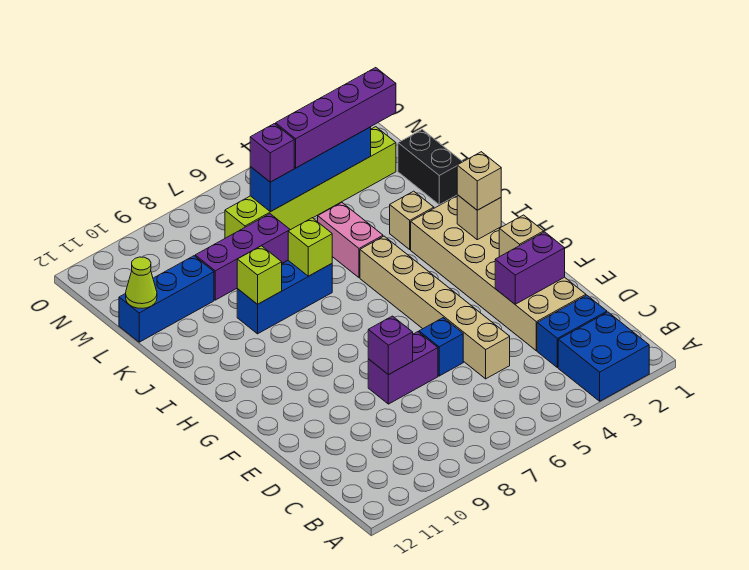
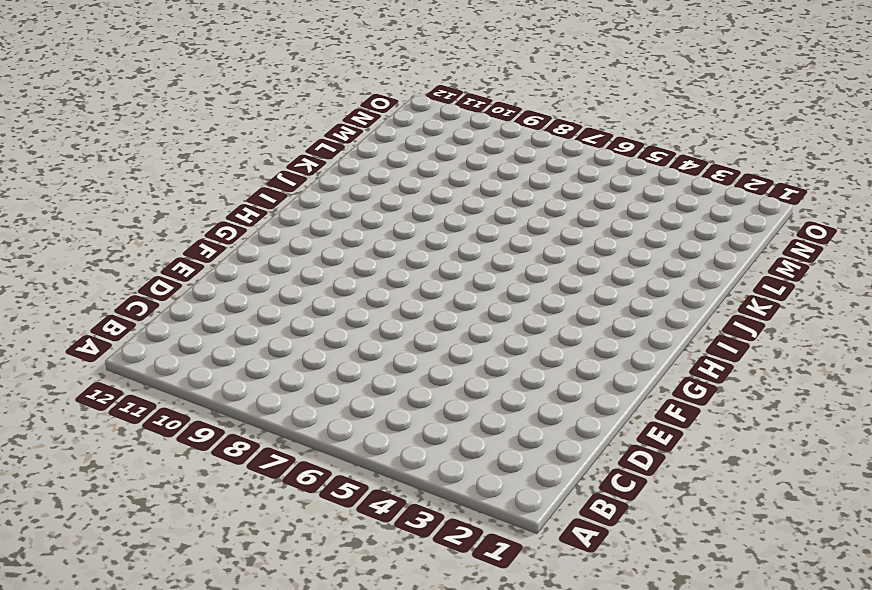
none -> blue brick A2:B3 level 1
none -> blue brick C2:C3 level 1
none -> tan brick D2:I3 level 1

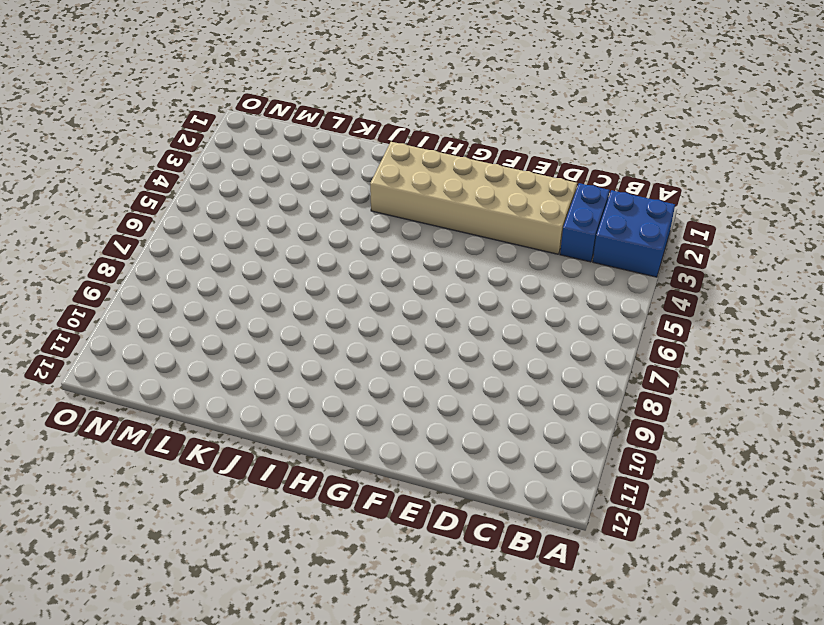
none -> tan brick D5:I5 level 1
none -> blue brick E6 level 1
none -> purple brick E7:E8 level 1

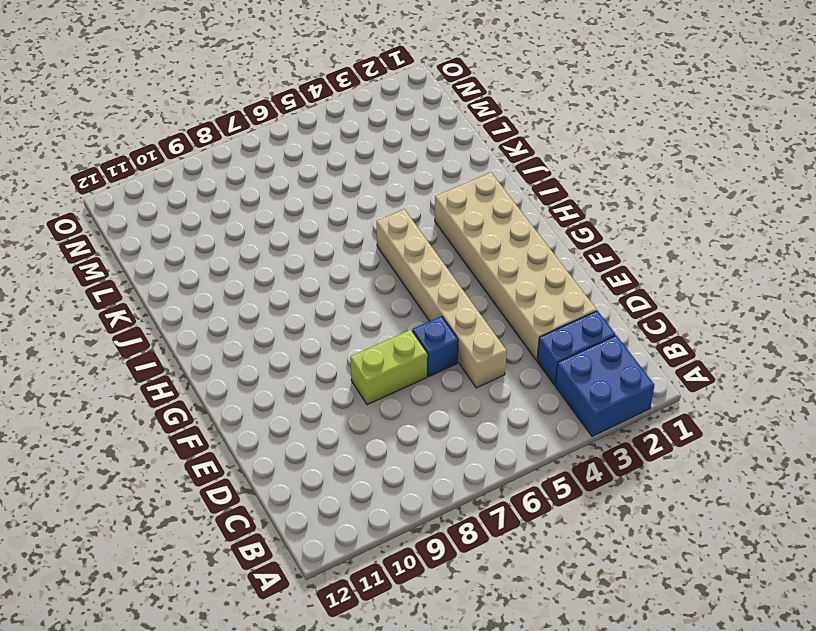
lime brick E7:E8 level 1 -> purple brick E7:E8 level 1
none -> tan brick J3 level 1
none -> pink brick J5:K5 level 1
none -> blue brick J7:J9 level 1

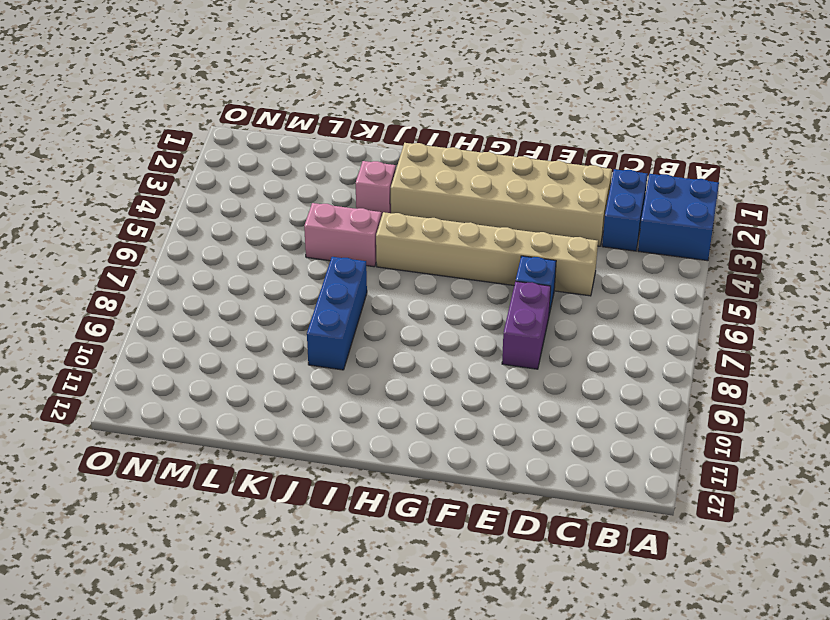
pink brick J3 level 1 -> tan brick J3 level 1
none -> black brick K1:L1 level 1
none -> purple brick L7:L9 level 1
none -> blue brick L10:L12 level 1

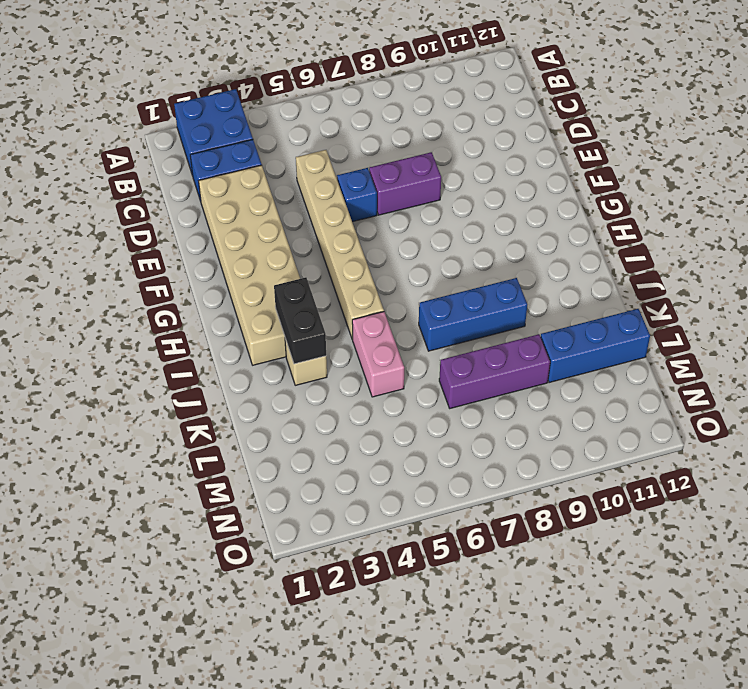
black brick I3:J3 level 2 -> black brick K1:L1 level 1
none -> lime brick M2:M7 level 1
none -> purple brick E2:E3 level 2
none -> purple brick E8 level 2

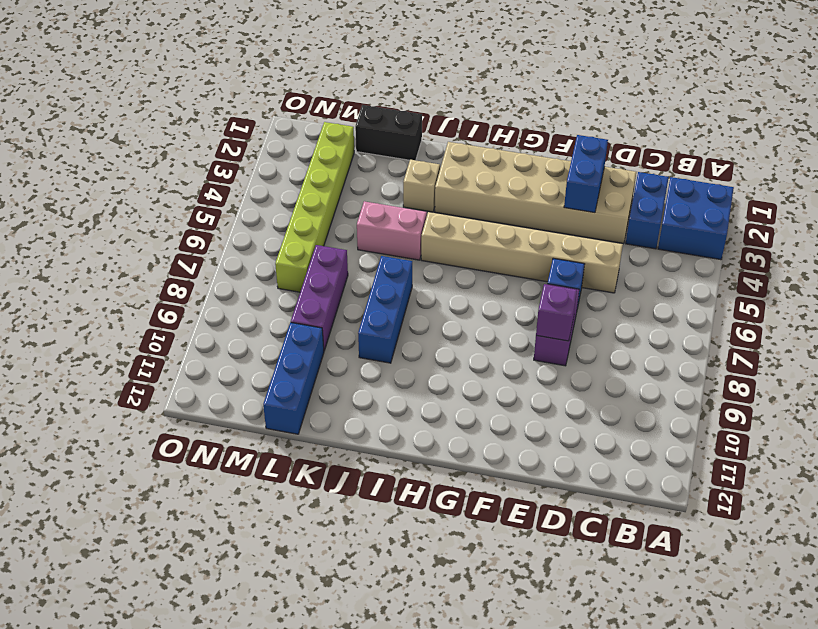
blue brick E2:E3 level 2 -> purple brick E2:E3 level 2
none -> tan brick F2 level 2
none -> tan brick H2 level 2
none -> lime brick J7 level 2

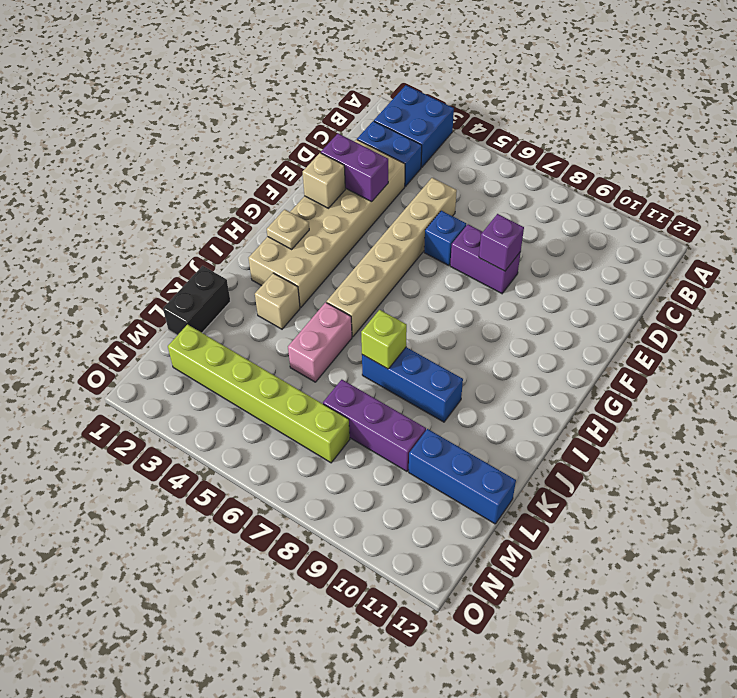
tan plate H2 level 2 -> tan brick H2 level 2
none -> lime brick J9 level 2
none -> lime cone L12 level 2
none -> blue brick M3:M6 level 2

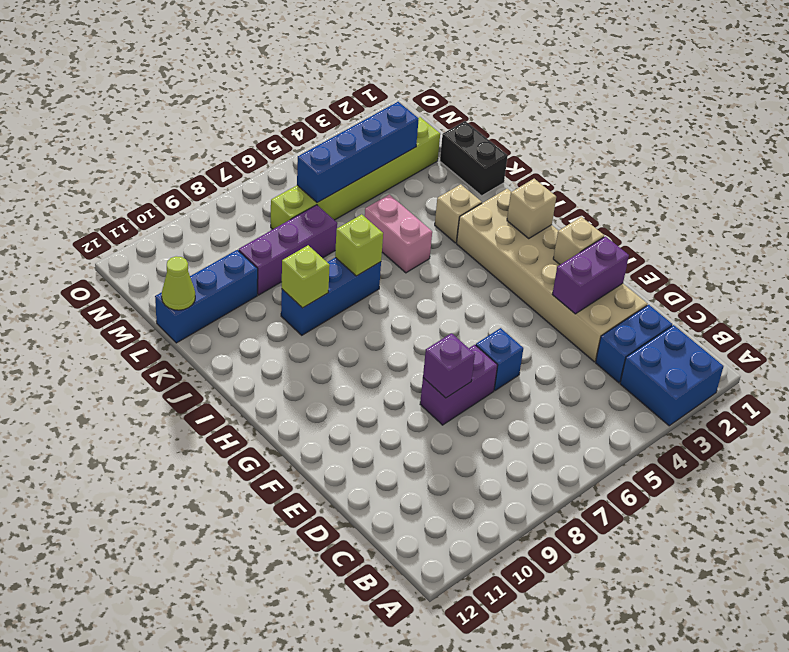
none -> tan brick D5:I5 level 1
none -> tan brick H2 level 3
none -> purple brick M2:M5 level 3

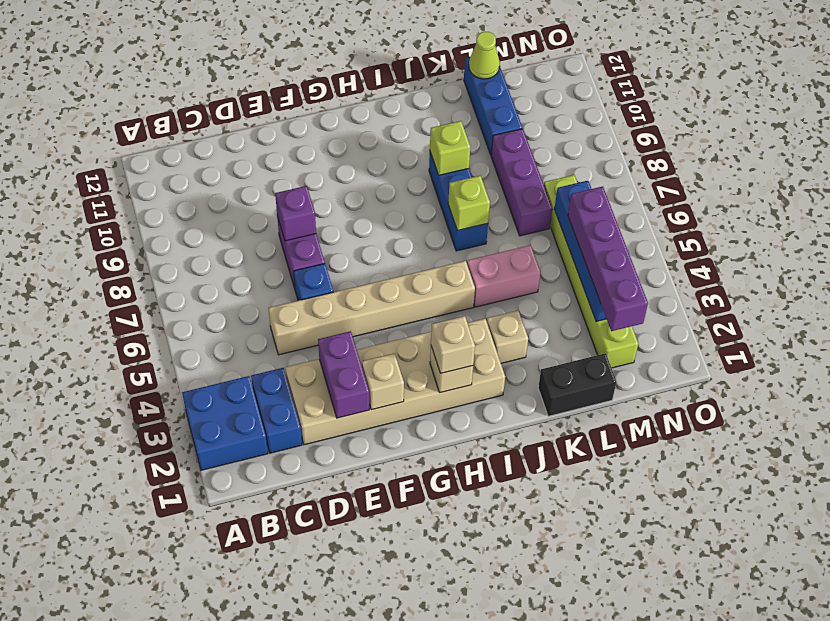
none -> purple brick M6 level 3

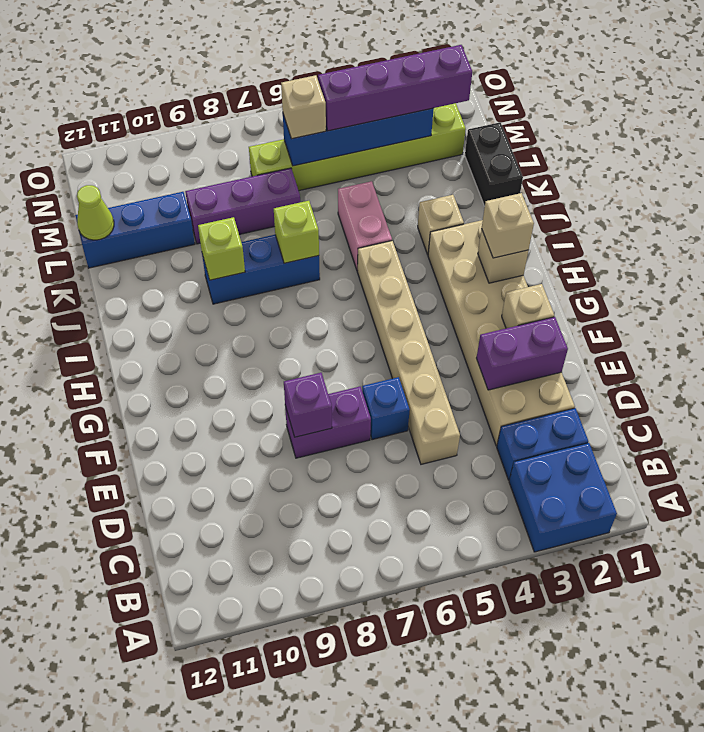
tan brick M6 level 3 -> purple brick M6 level 3

